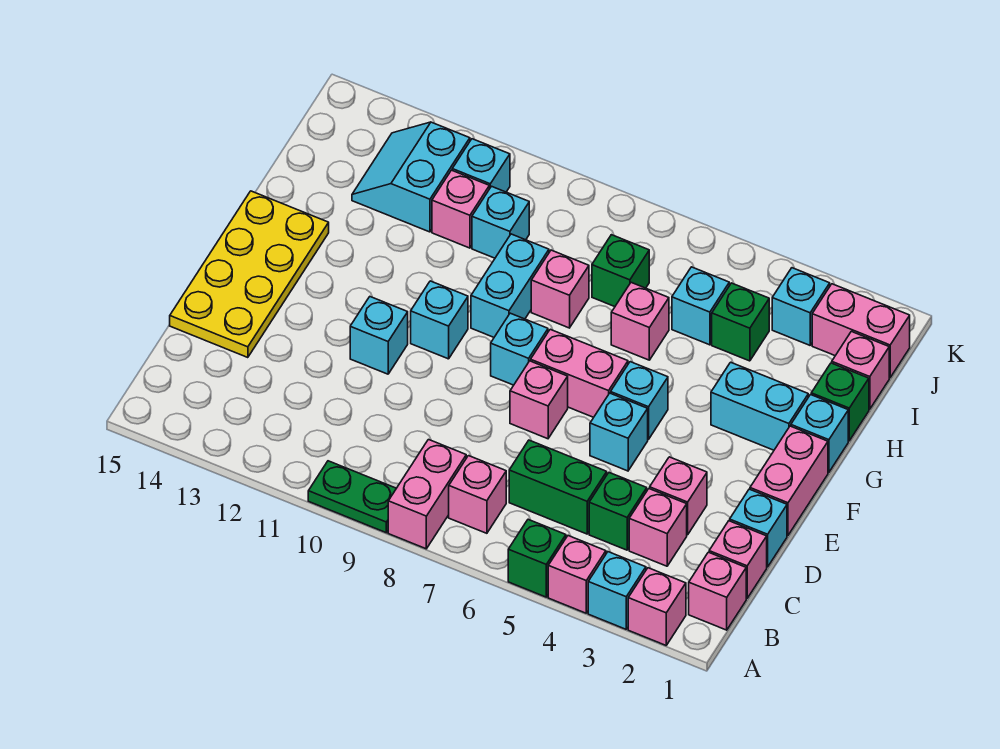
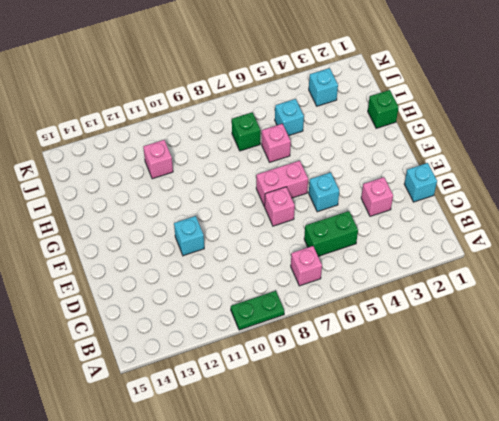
none -> pink brick A2 level 1
none -> cyan brick A3 level 1
none -> pink brick A4 level 1
none -> green brick A5 level 1

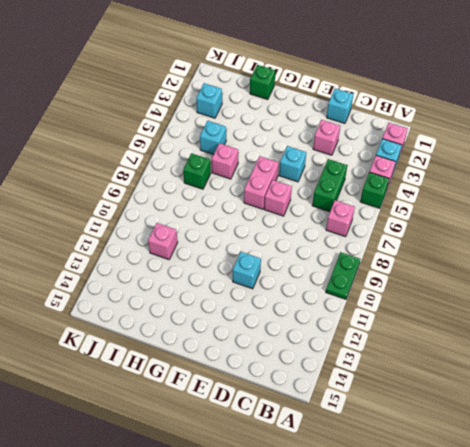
none -> pink brick A8:B8 level 1
none -> pink brick B1 level 1
none -> pink brick C1 level 1
none -> pink brick C3 level 1

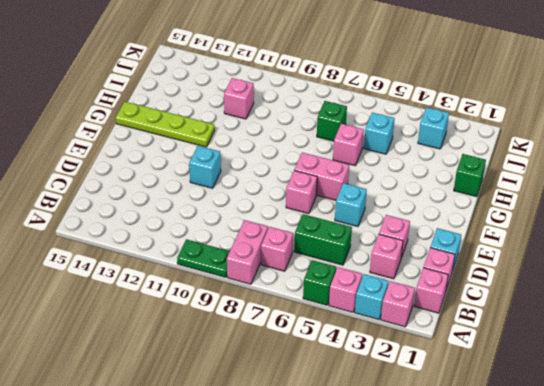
lime plate G12:G15 level 1 -> yellow plate D14:G15 level 1
none -> green brick C4 level 1
none -> pink brick E1:F1 level 1
none -> cyan brick F5 level 1
none -> cyan brick F8 level 1

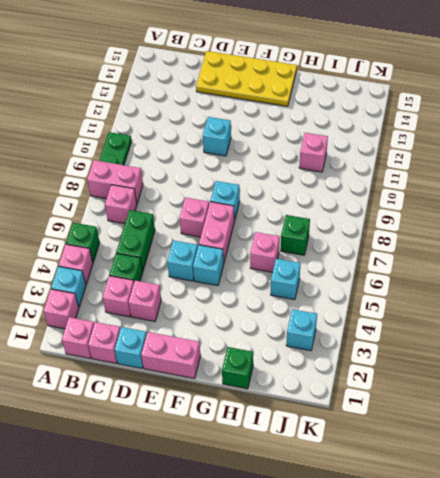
none -> cyan brick F10 level 1
none -> cyan brick G1 level 1
none -> cyan brick G2:G3 level 1
none -> cyan brick G9:H9 level 1

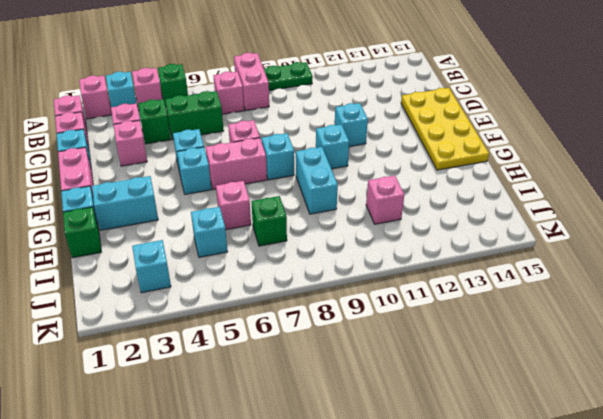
none -> pink brick H8 level 1
none -> pink brick I1 level 1
none -> green brick I4 level 1
none -> cyan brick I10 level 1

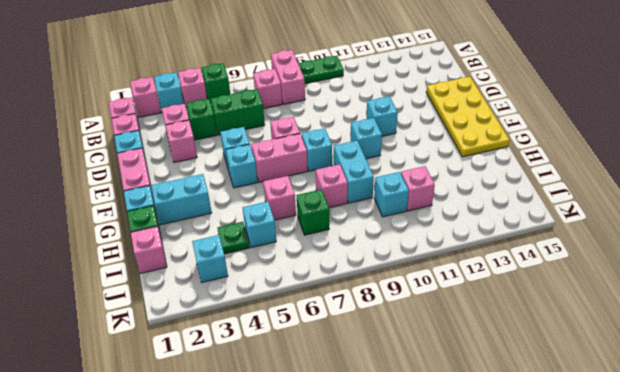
green plate I4 level 1 -> green brick I4 level 1
none -> cyan slope I12:J13 level 1 top 12
none -> pink brick J1:J2 level 1
none -> cyan brick J11 level 1

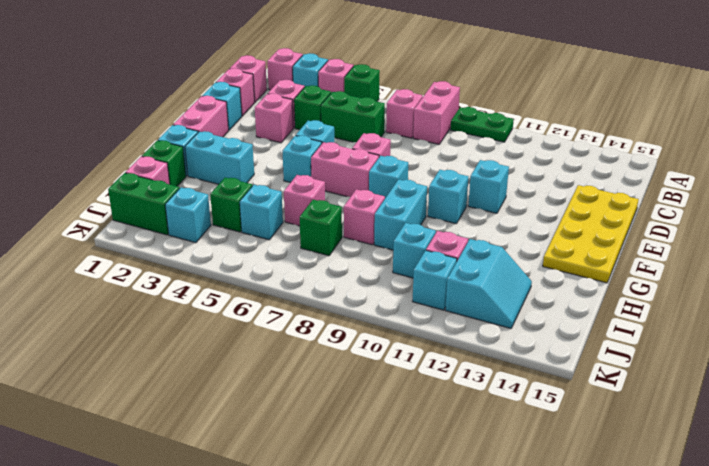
green brick J1:J2 level 1 -> pink brick J1:J2 level 1

